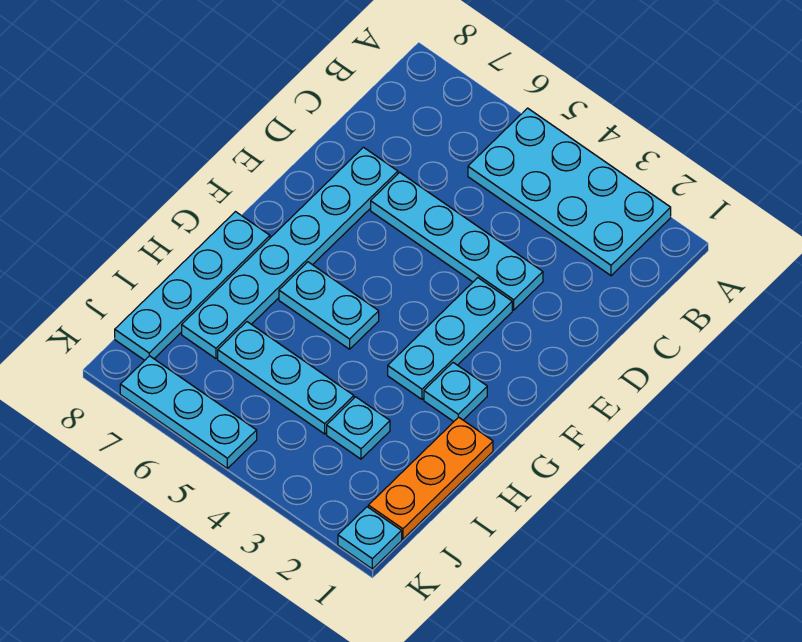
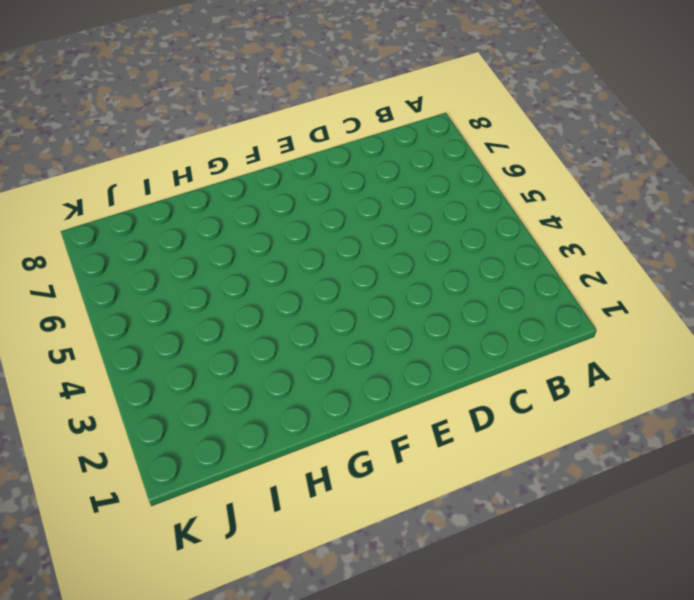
none -> cyan plate A2:B5 level 1
none -> cyan plate D3:D6 level 1
none -> cyan plate D7:I7 level 1

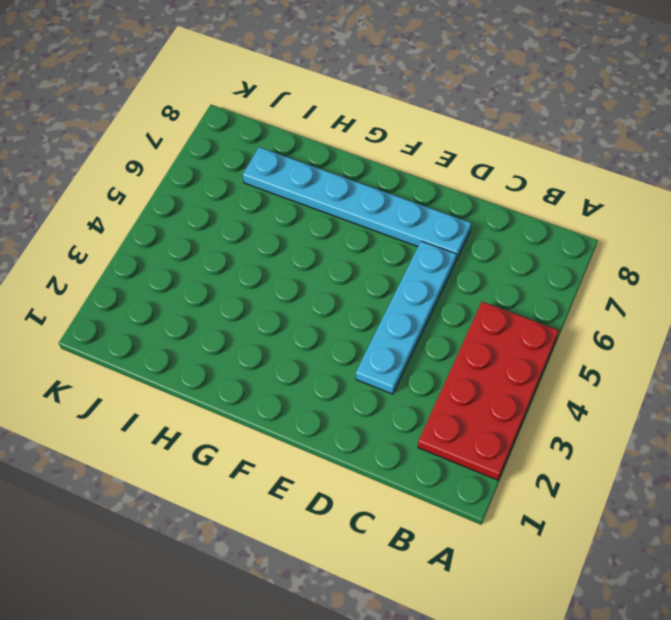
red plate A2:B5 level 1 -> cyan plate A2:B5 level 1
none -> cyan plate E3:G3 level 1
none -> cyan plate G2 level 1
none -> cyan plate G5:G6 level 1

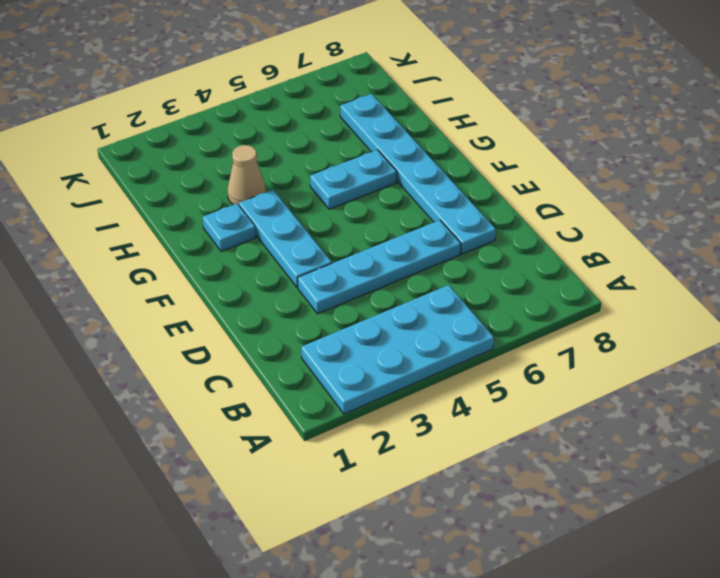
tan cone H3 level 1 -> none
none -> cyan plate G8:J8 level 1
none -> orange plate H1:J1 level 1
none -> cyan plate I3 level 1

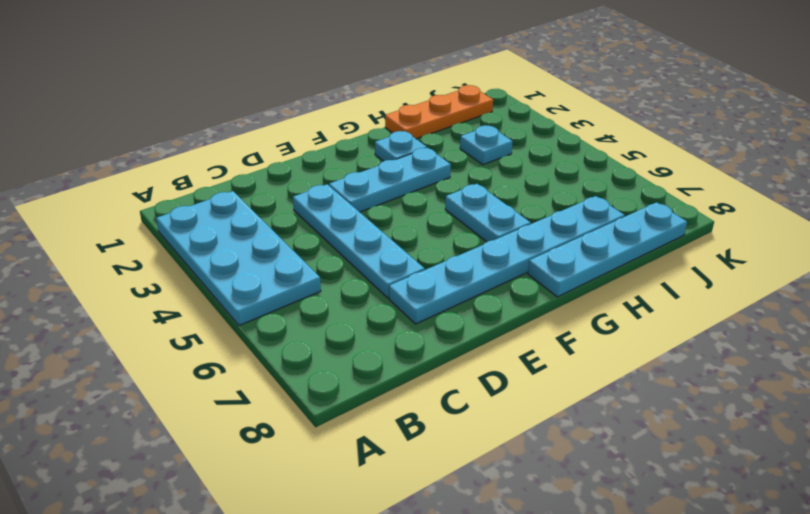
none -> cyan plate I4:I6 level 1
none -> cyan plate K1 level 1
none -> cyan plate K5:K7 level 1

